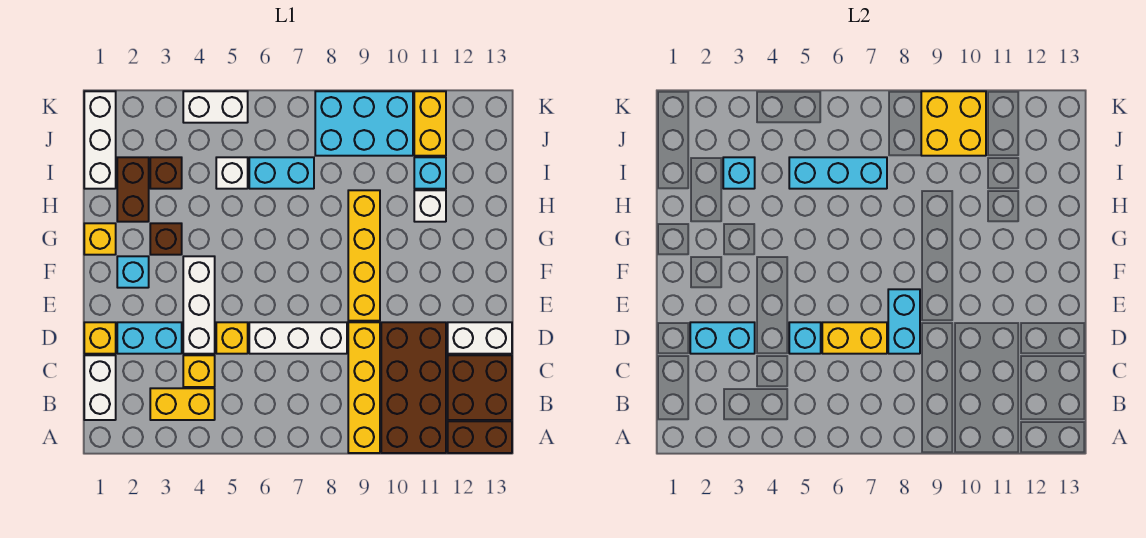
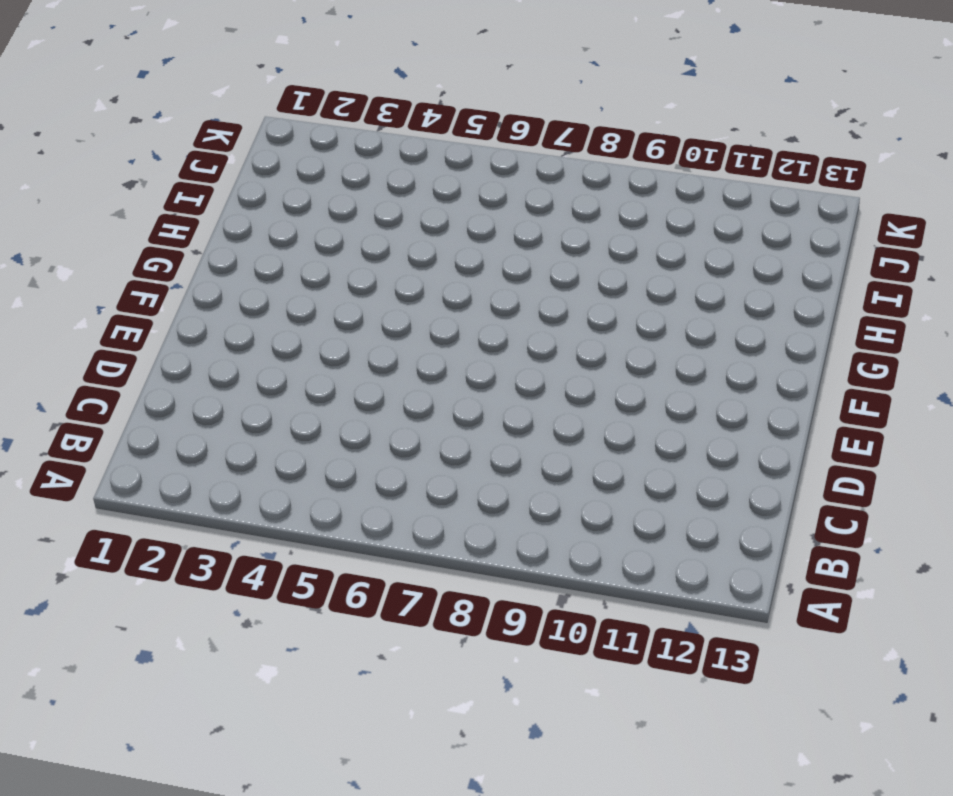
none -> yellow brick A9:D9 level 1
none -> brown brick A10:D11 level 1
none -> brown brick A12:A13 level 1
none -> white brick B1:C1 level 1

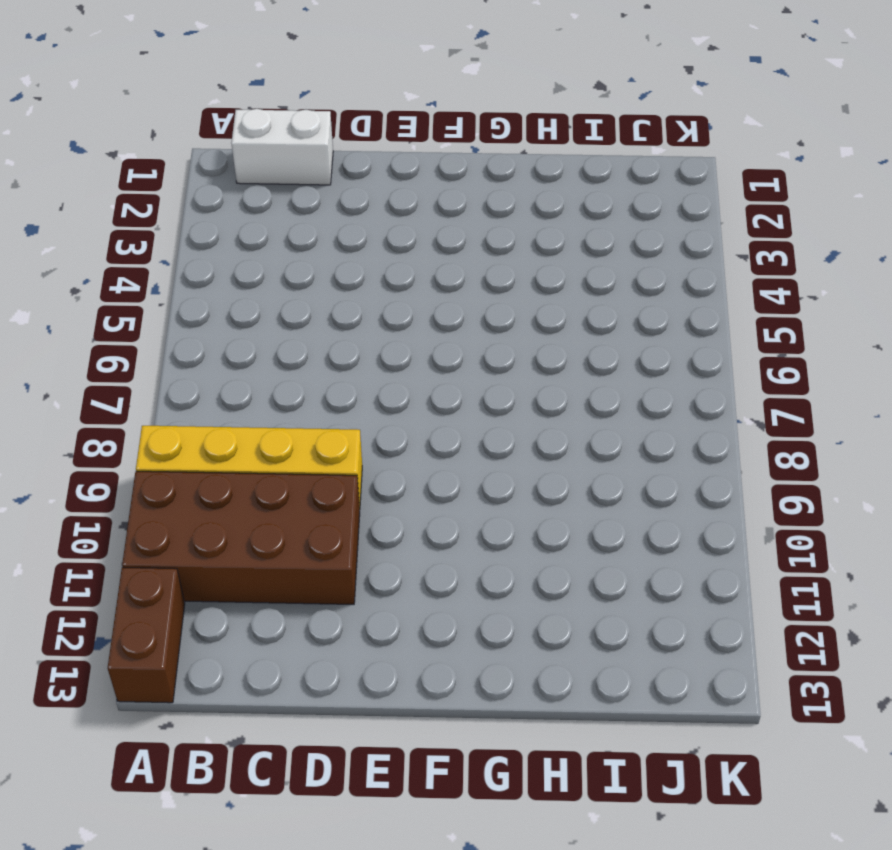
none -> yellow brick B3:B4 level 1
none -> brown brick B12:C13 level 1
none -> yellow brick C4 level 1
none -> yellow brick D1 level 1

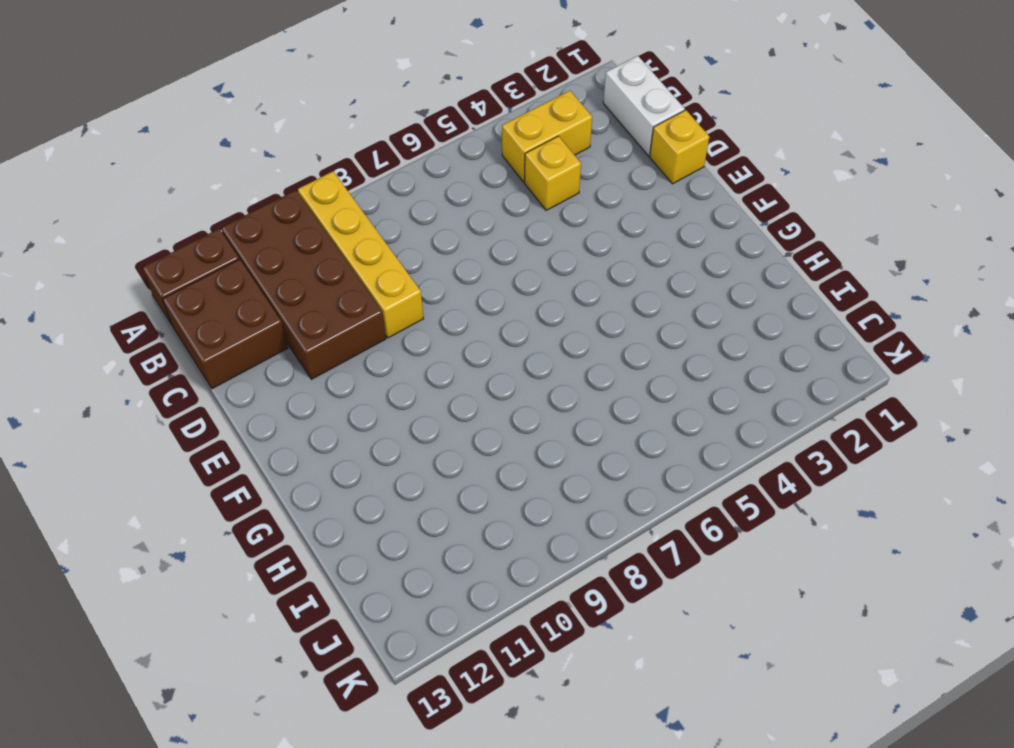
none -> cyan brick D2:D3 level 1
none -> white brick D4:F4 level 1
none -> yellow brick D5 level 1
none -> white brick D6:D8 level 1

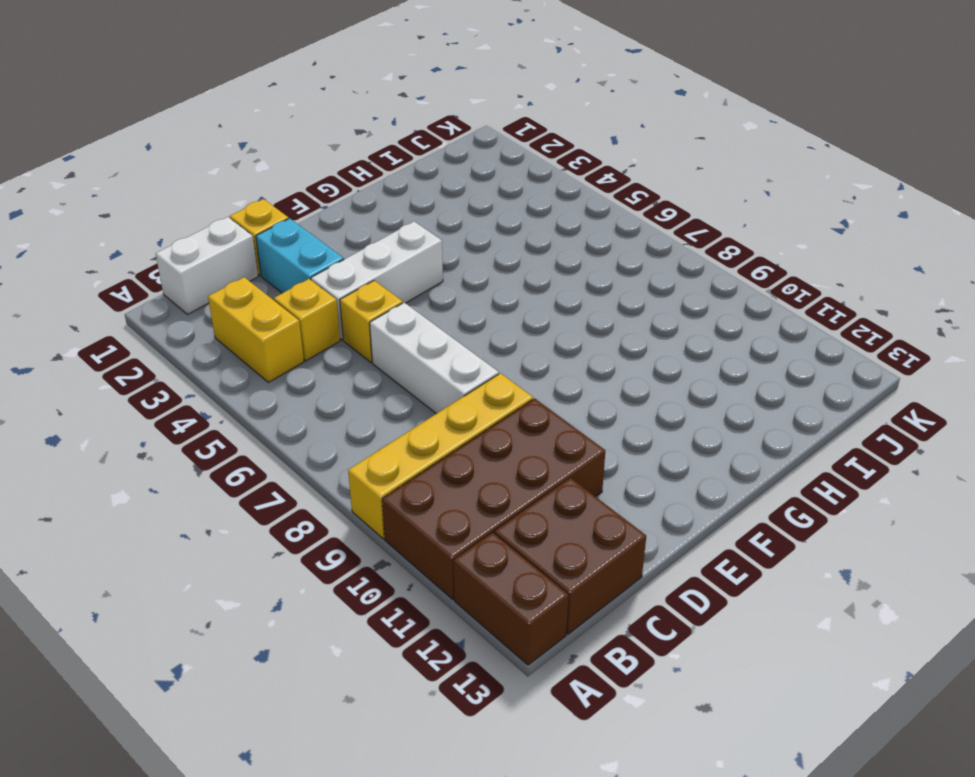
none -> white brick D12:D13 level 1
none -> yellow brick E9:H9 level 1
none -> cyan brick F2 level 1
none -> yellow brick G1 level 1

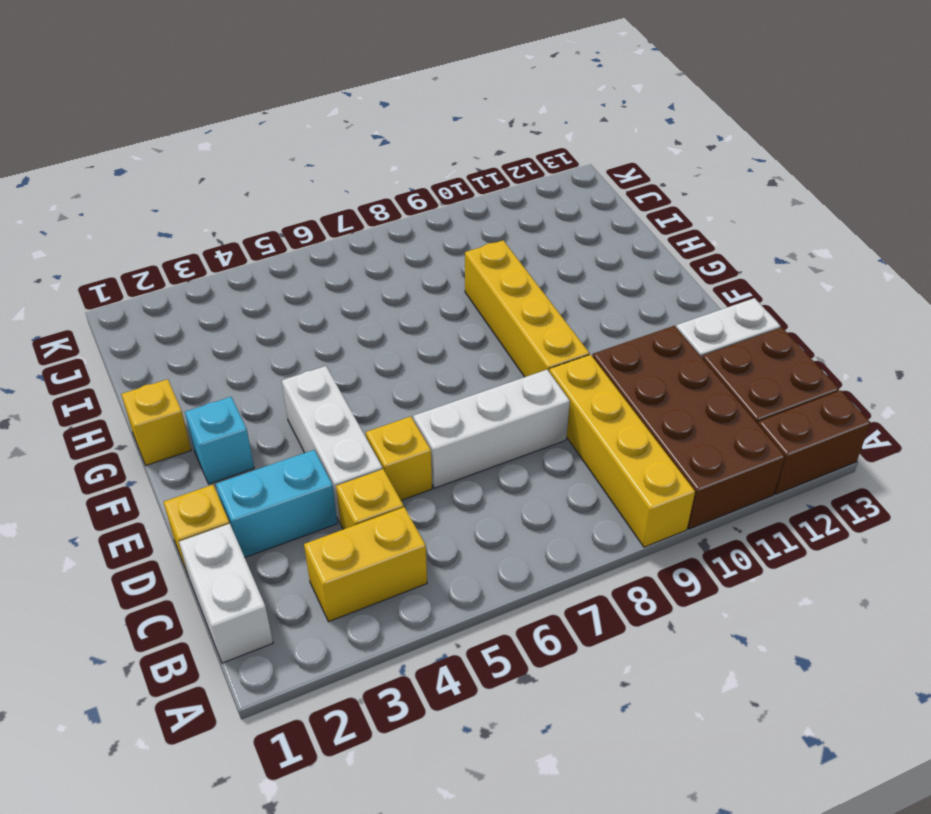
none -> brown brick G3 level 1
none -> brown brick H2:I2 level 1
none -> white brick H11 level 1
none -> white brick I1:K1 level 1

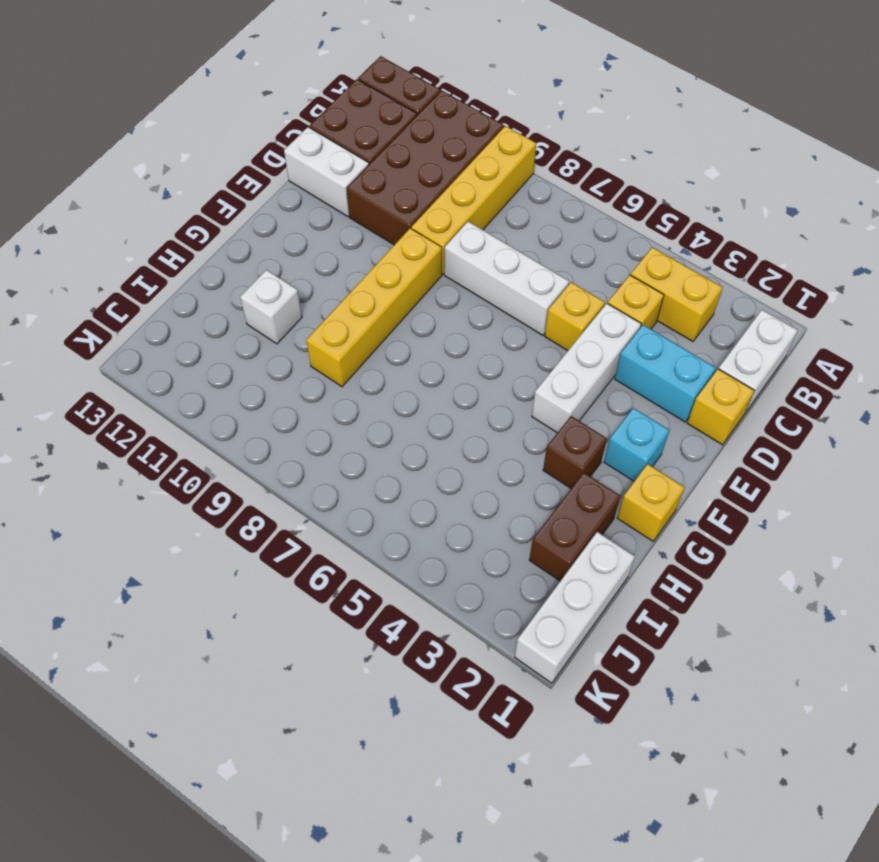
none -> brown brick I3 level 1
none -> white brick I5 level 1
none -> cyan brick I6:I7 level 1
none -> cyan brick I11 level 1

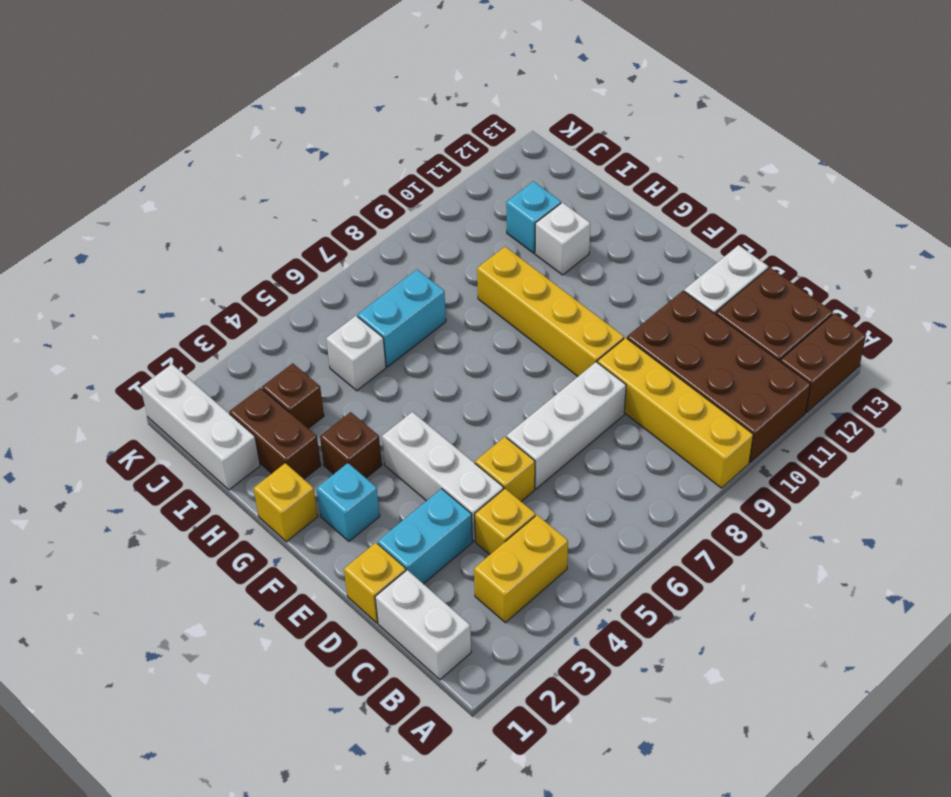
none -> cyan brick J8:K10 level 1
none -> yellow brick J11:K11 level 1
none -> white brick K4:K5 level 1
none -> cyan brick D2:D3 level 2

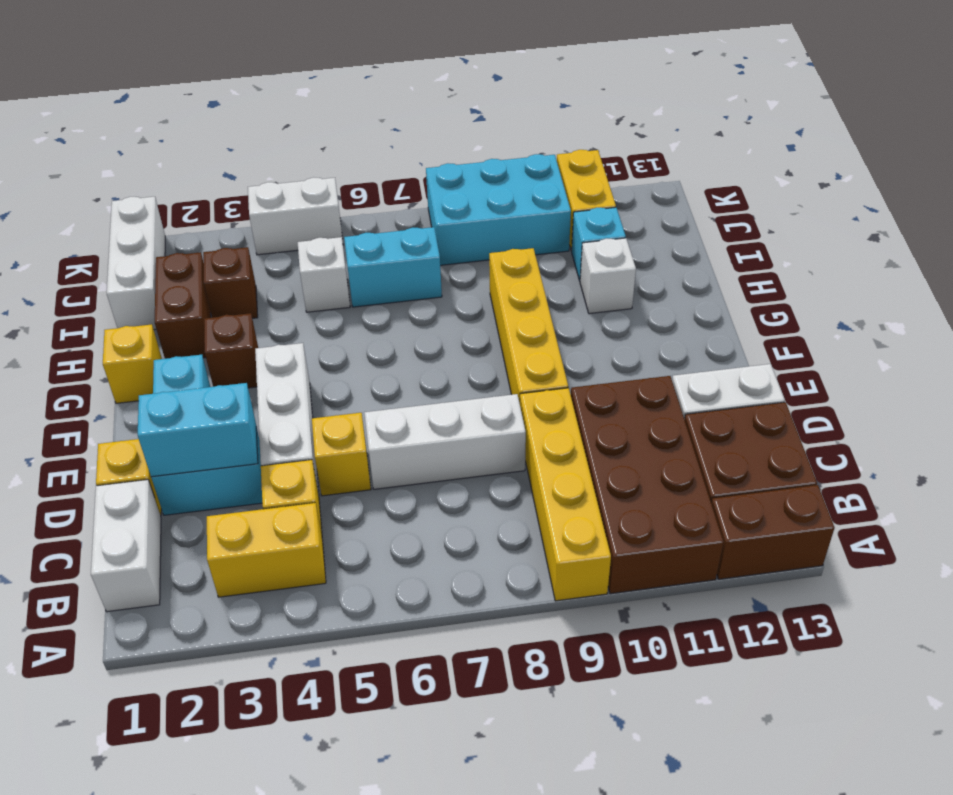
none -> cyan brick D5 level 2
none -> yellow brick D6:D7 level 2
none -> cyan brick D8:E8 level 2
none -> cyan brick I3 level 2

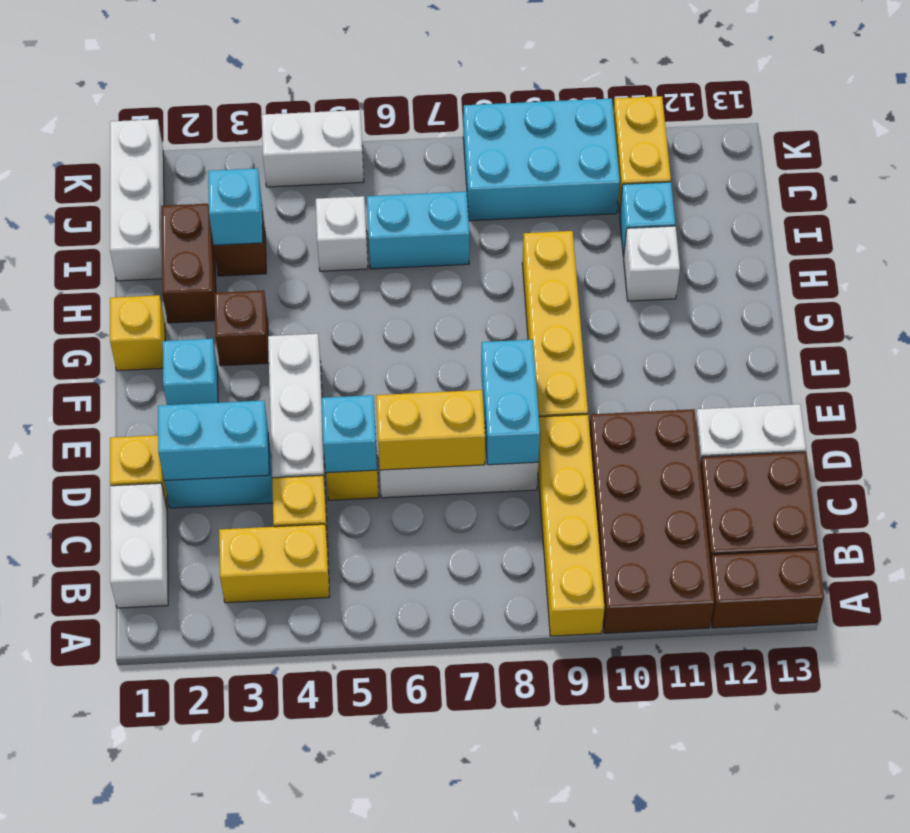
none -> cyan brick I5:I7 level 2
none -> yellow brick J9:K10 level 2

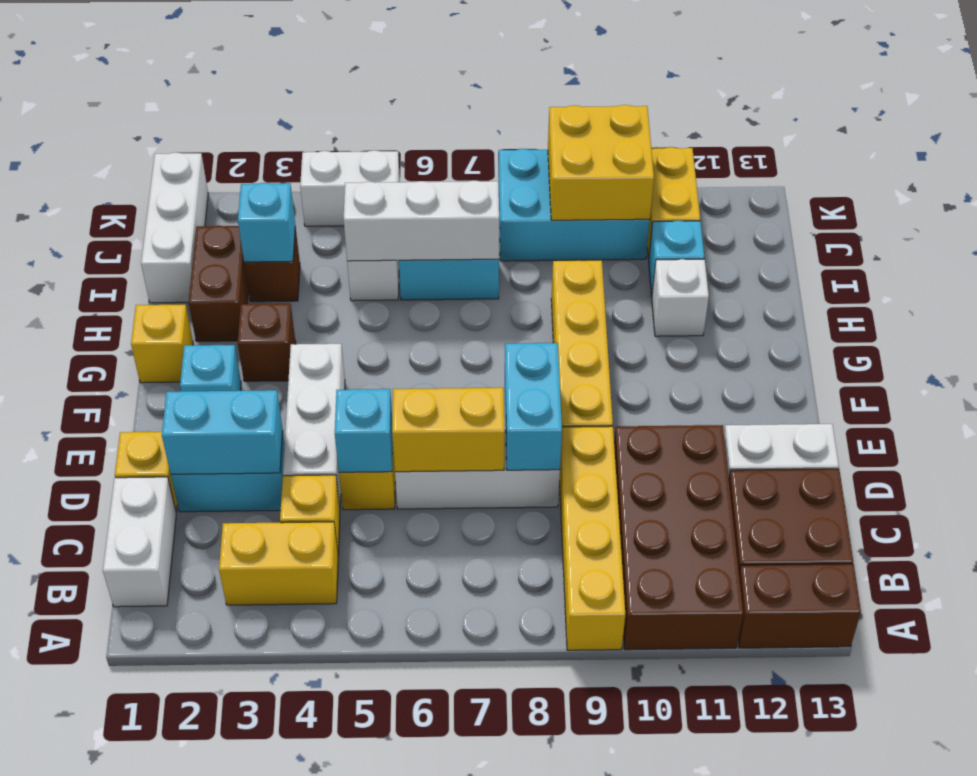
white brick I5:I7 level 2 -> cyan brick I5:I7 level 2

